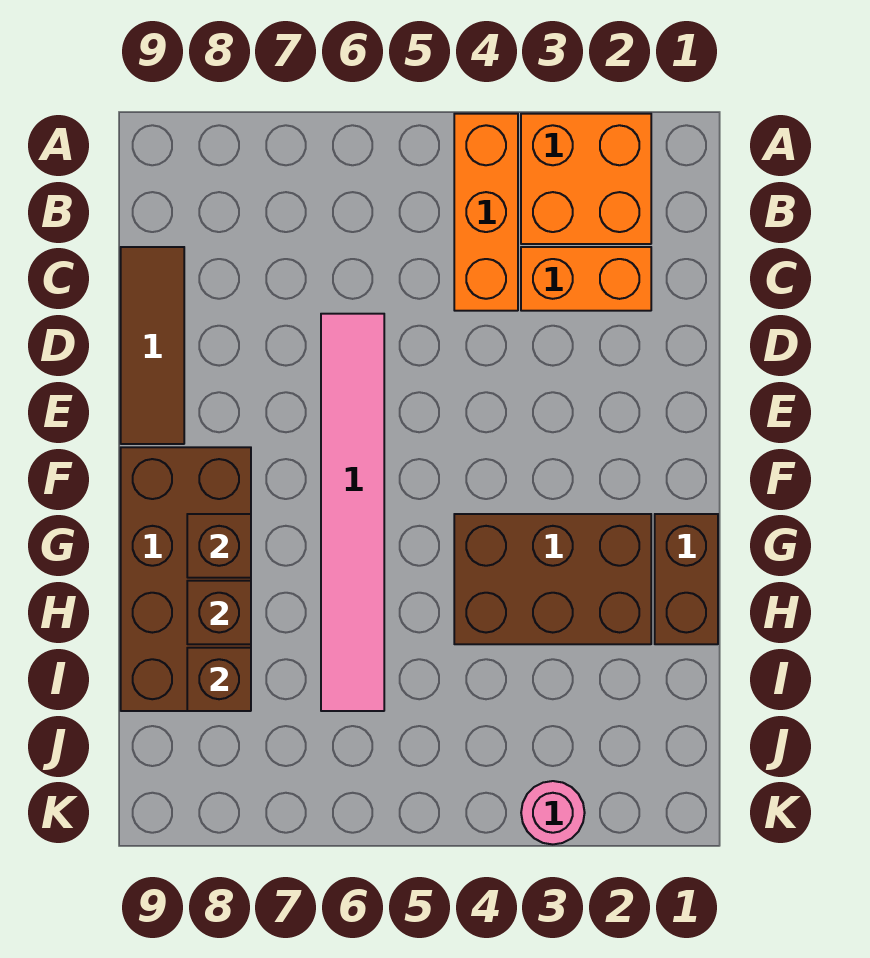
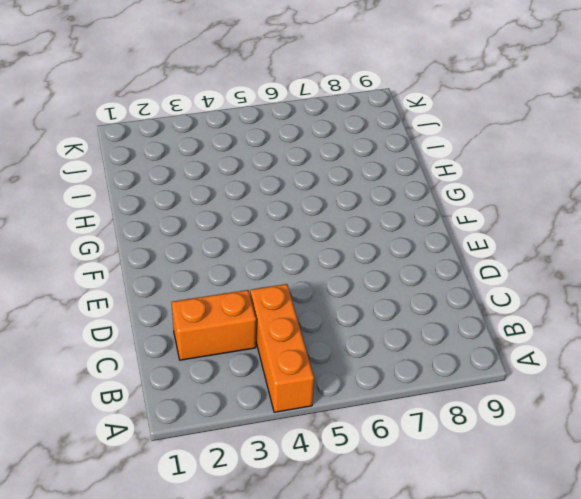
none -> orange brick A2:B3 level 1
none -> brown tile C9:E9 level 1
none -> pink tile D6:I6 level 1

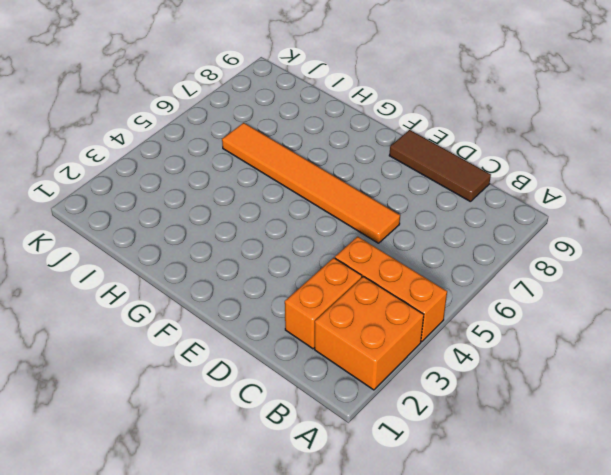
orange tile D6:I6 level 1 -> pink tile D6:I6 level 1
none -> brown brick F8:I9 level 1
none -> brown brick G1:H1 level 1
none -> brown brick G2:H4 level 1

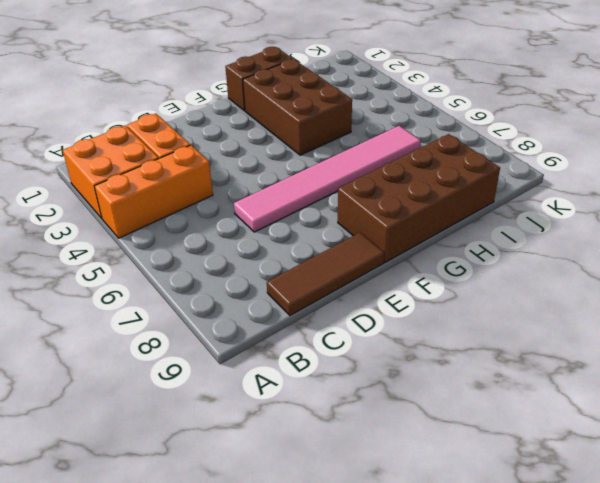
none -> pink round brick K3 level 1
none -> brown brick G8 level 2
none -> brown brick H8 level 2

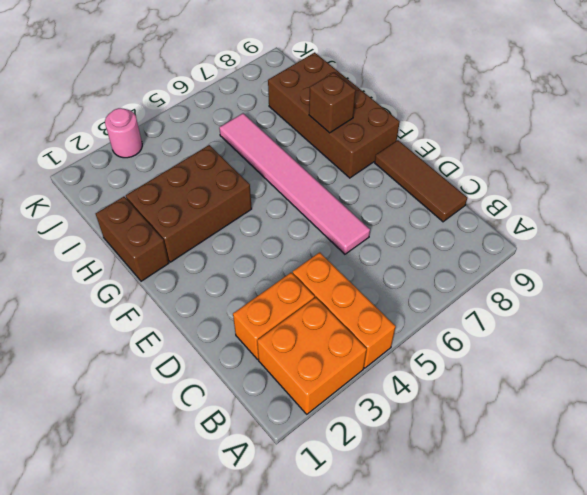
none -> brown brick H8 level 2
none -> brown brick I8 level 2

